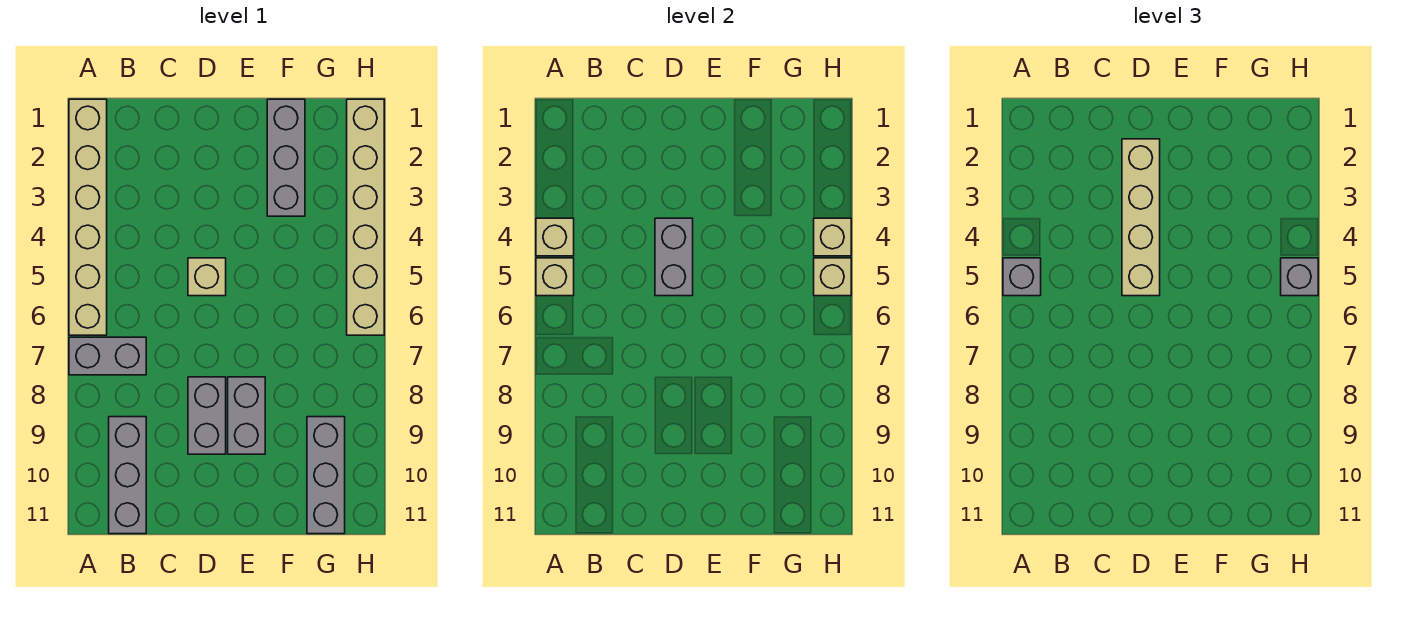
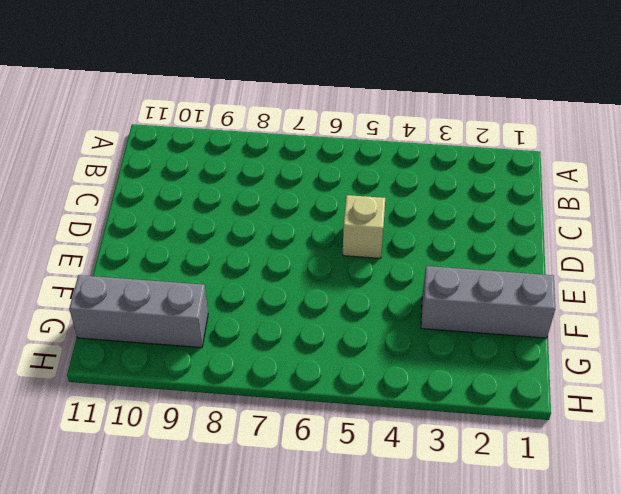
none -> tan brick A1:A6 level 1
none -> grey brick A7:B7 level 1
none -> grey brick B9:B11 level 1

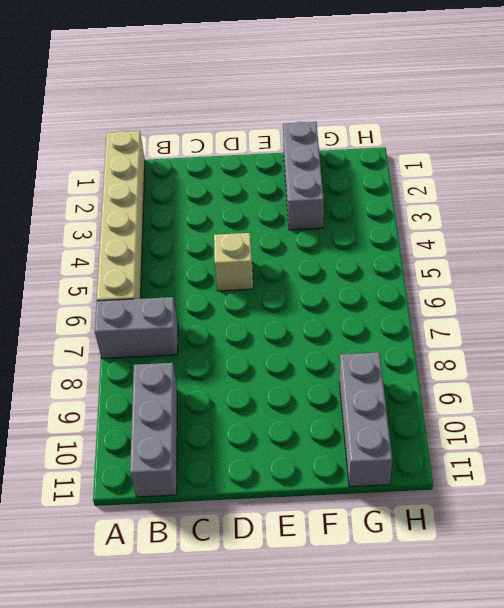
none -> grey brick D8:D9 level 1
none -> grey brick E8:E9 level 1
none -> tan brick H1:H6 level 1

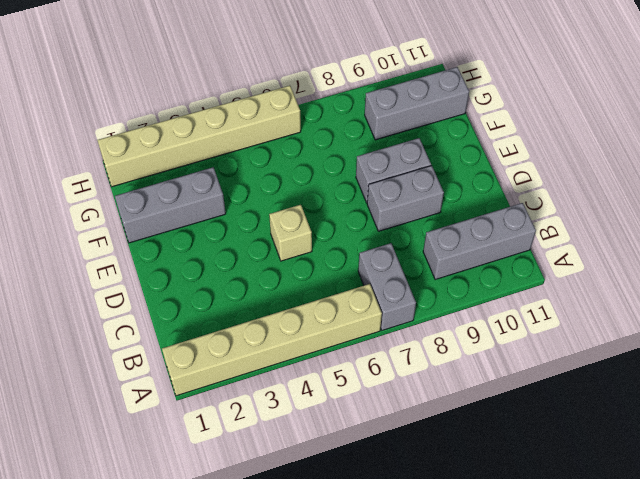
none -> tan brick A4 level 2
none -> tan brick A5 level 2
none -> grey brick D4:D5 level 2

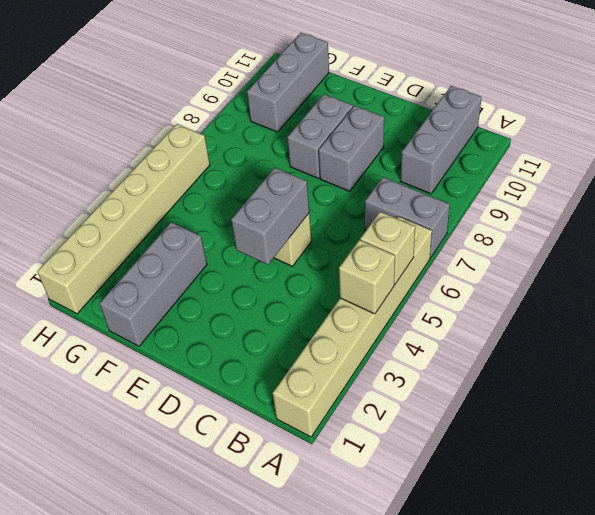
none -> tan brick H4 level 2
none -> tan brick H5 level 2
none -> grey brick A5 level 3

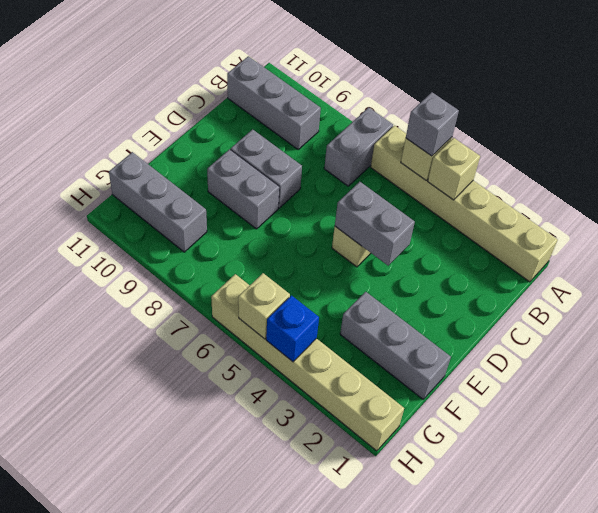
blue brick H4 level 2 -> tan brick H4 level 2
none -> tan brick D2:D5 level 3
none -> grey brick H5 level 3

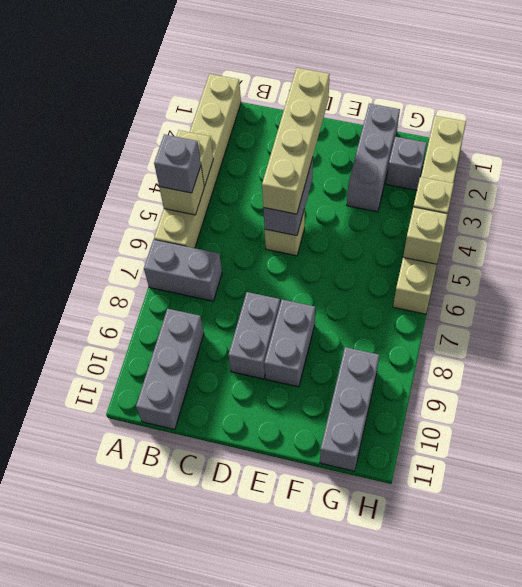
grey brick G2 level 1 -> grey brick H5 level 3

